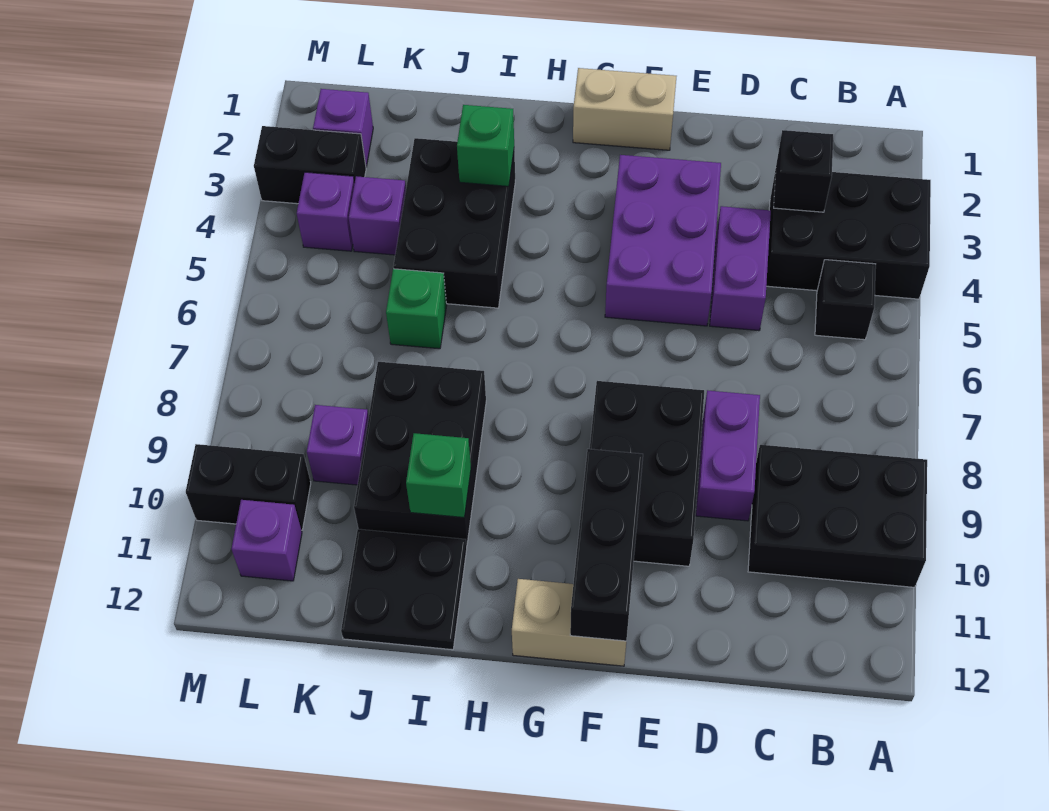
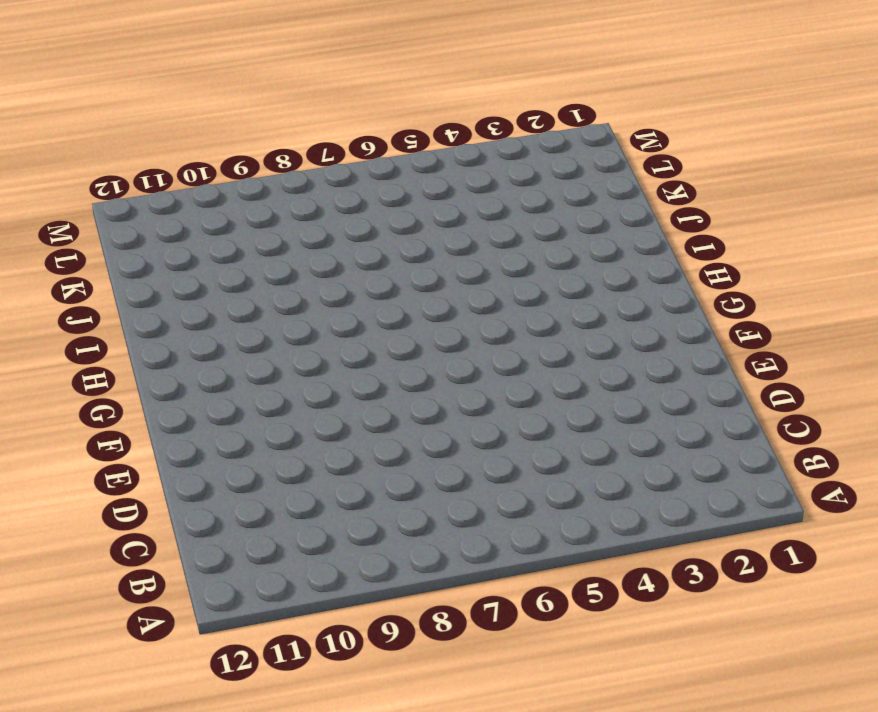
none -> black brick A3:C4 level 1
none -> black brick A9:C10 level 1
none -> black brick B5 level 1

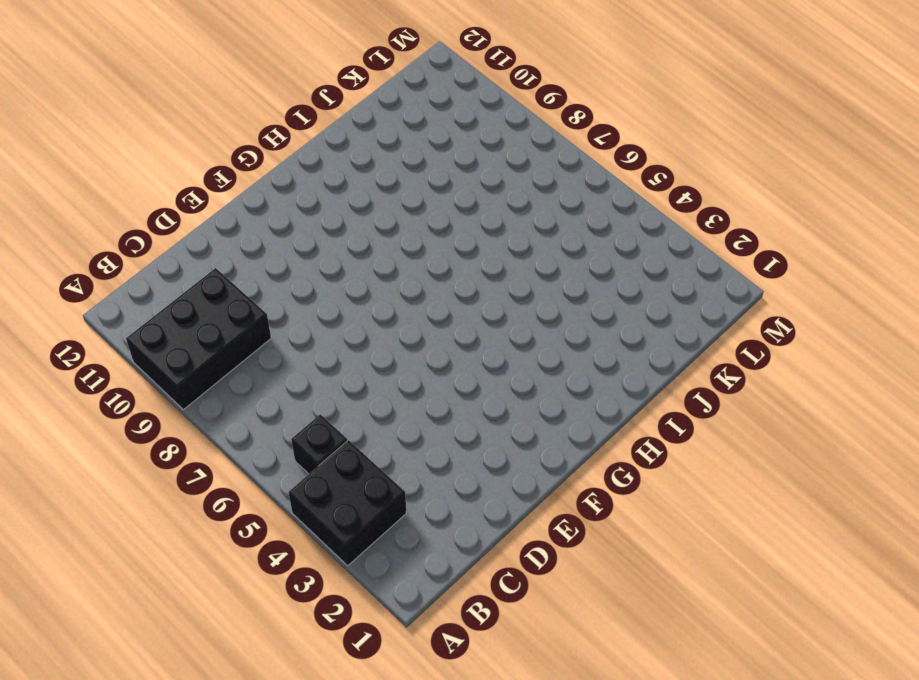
black brick A3:B4 level 1 -> black brick A3:C4 level 1
none -> purple brick D4:D5 level 1
none -> purple brick D8:D9 level 1
none -> purple brick E3:F5 level 1

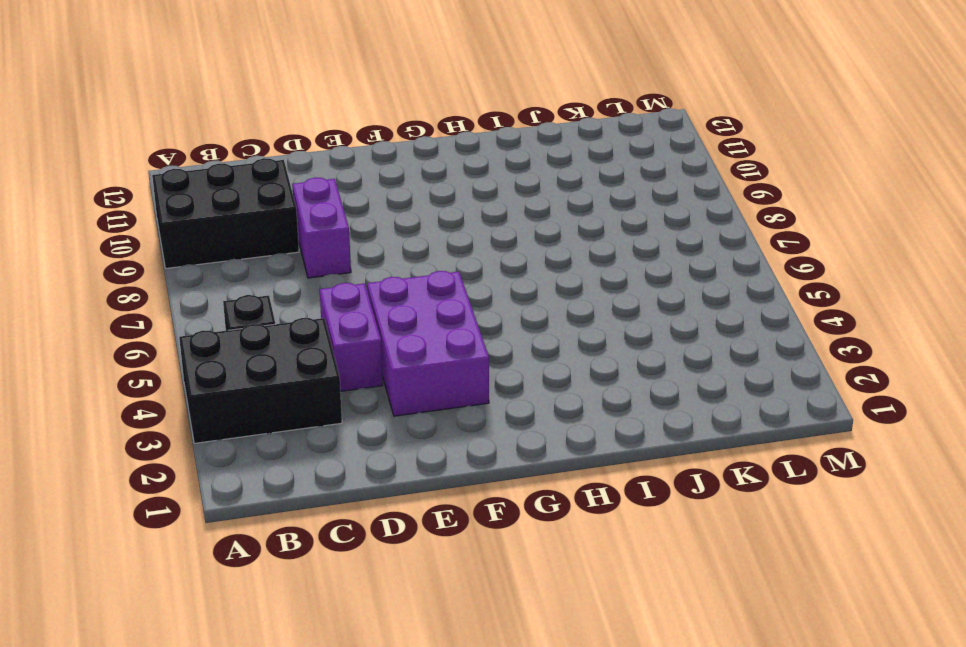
none -> black brick E8:F10 level 1
none -> tan brick F1:G1 level 1
none -> tan brick F12:G12 level 1

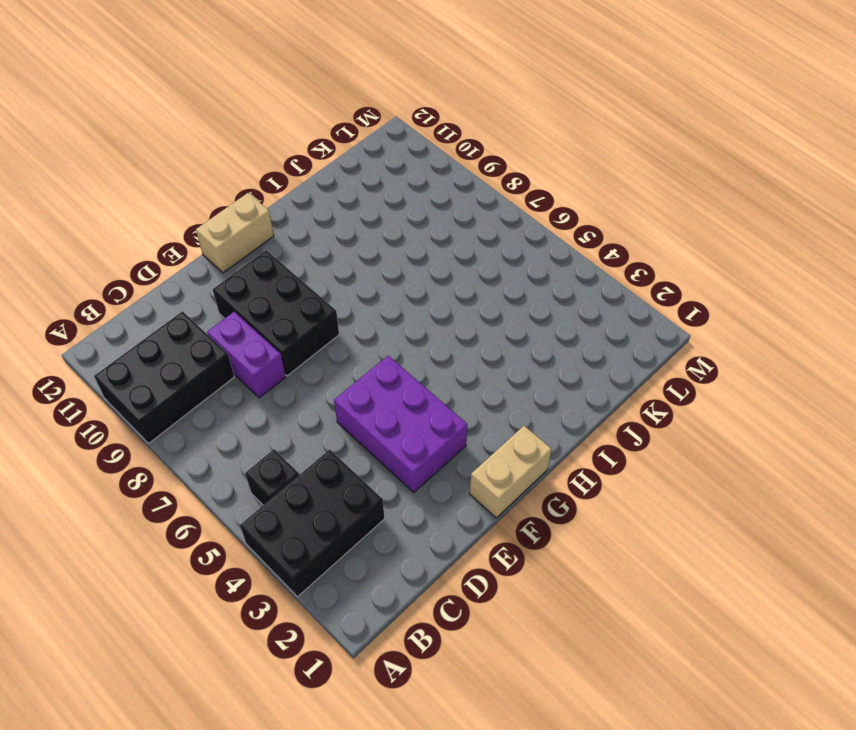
none -> purple brick D4:D5 level 1
none -> black brick I3:J5 level 1
none -> black brick I8:J10 level 1

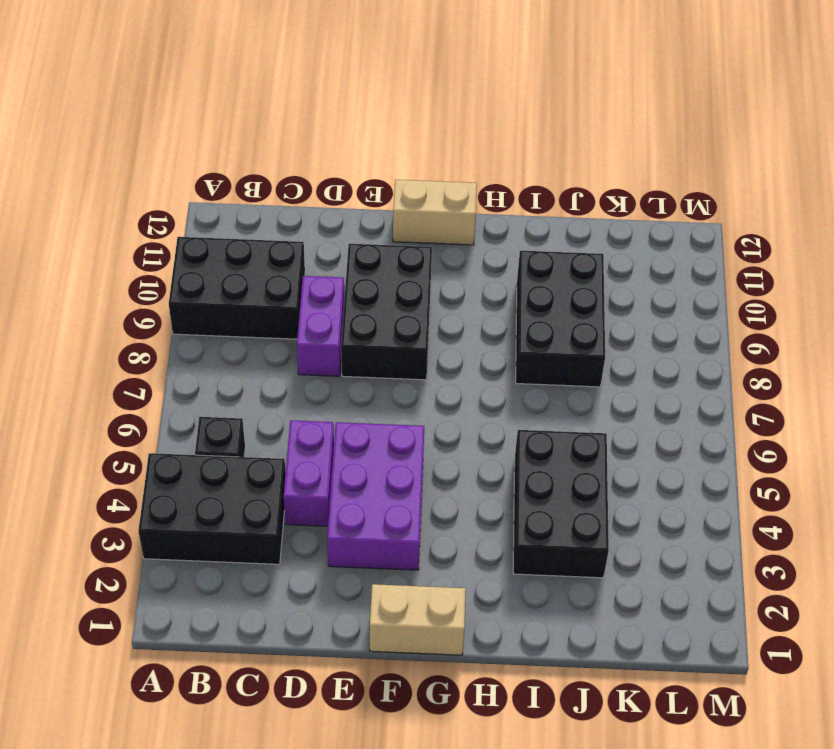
none -> black plate I11:J12 level 1
none -> green brick J6 level 1
none -> purple brick K4 level 1

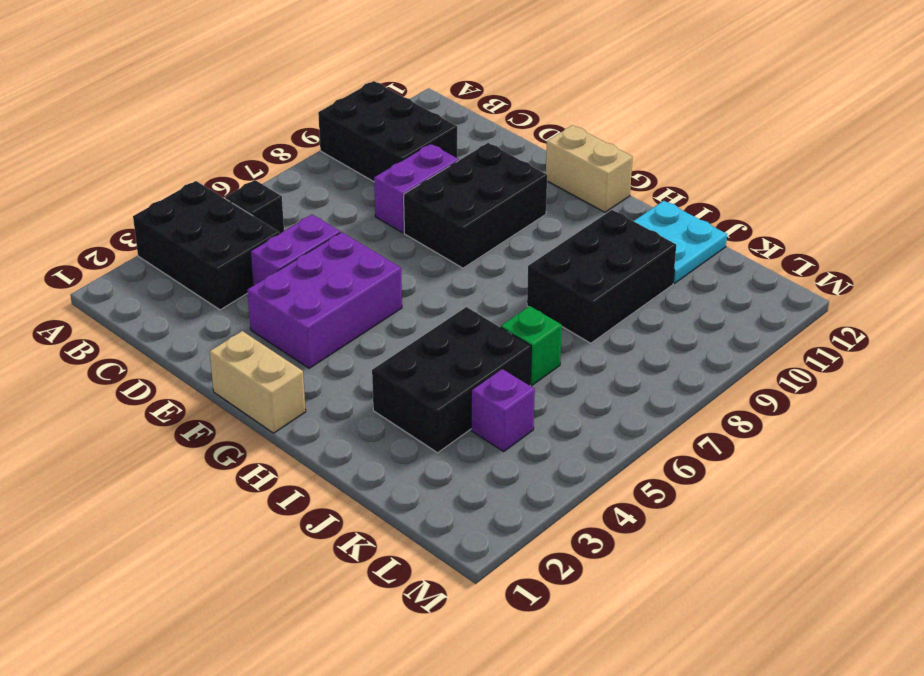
cyan plate I11:J12 level 1 -> black plate I11:J12 level 1
none -> purple brick K9 level 1
none -> purple brick L2 level 1
none -> black brick L3:M3 level 1

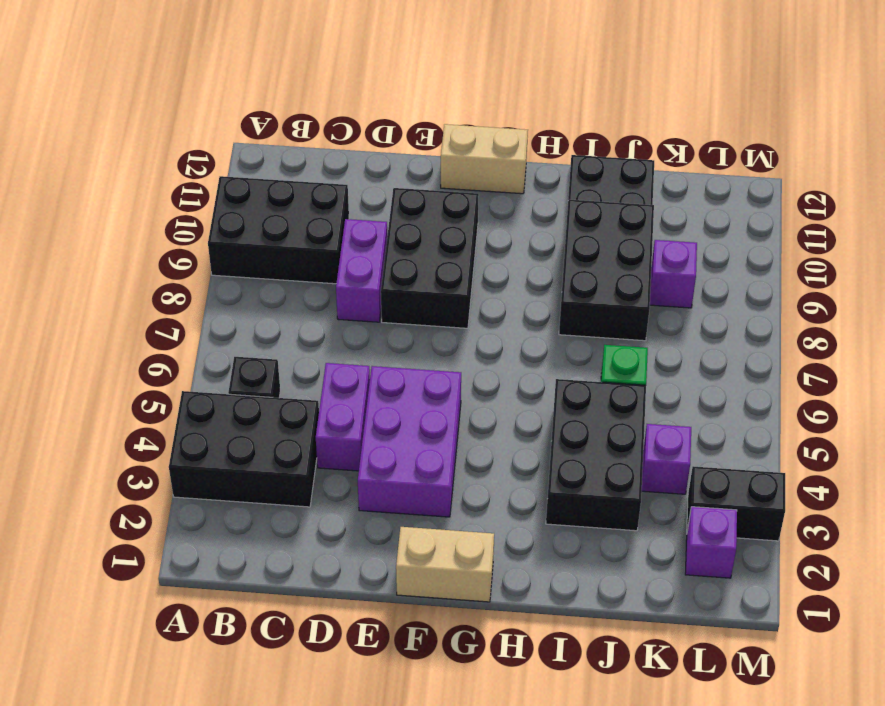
none -> purple brick L4 level 1
none -> black brick L10:M10 level 1
none -> purple brick L11 level 1

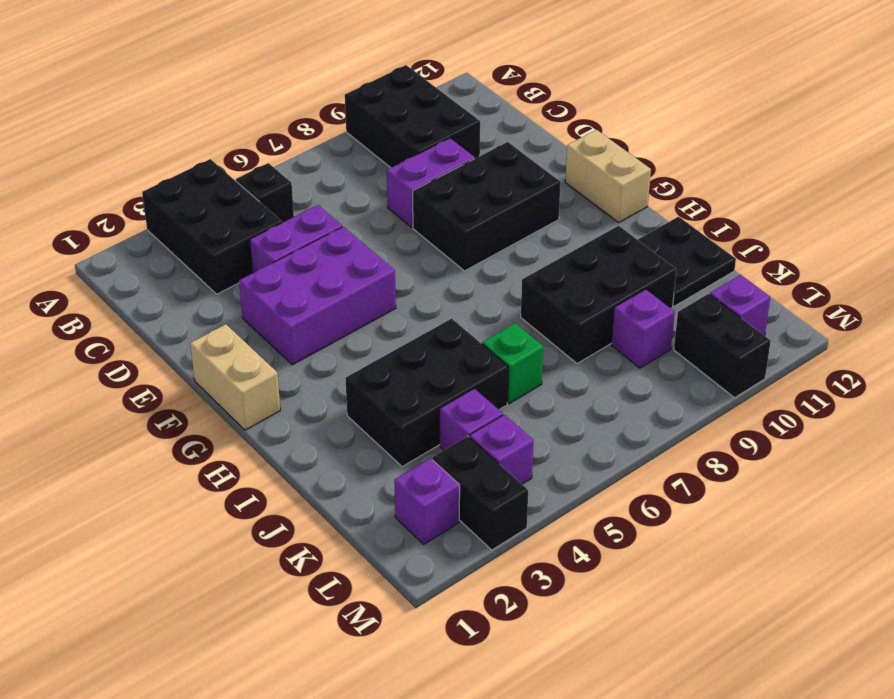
none -> black brick C3 level 2
none -> black brick F10:F12 level 2
none -> green brick I3 level 2

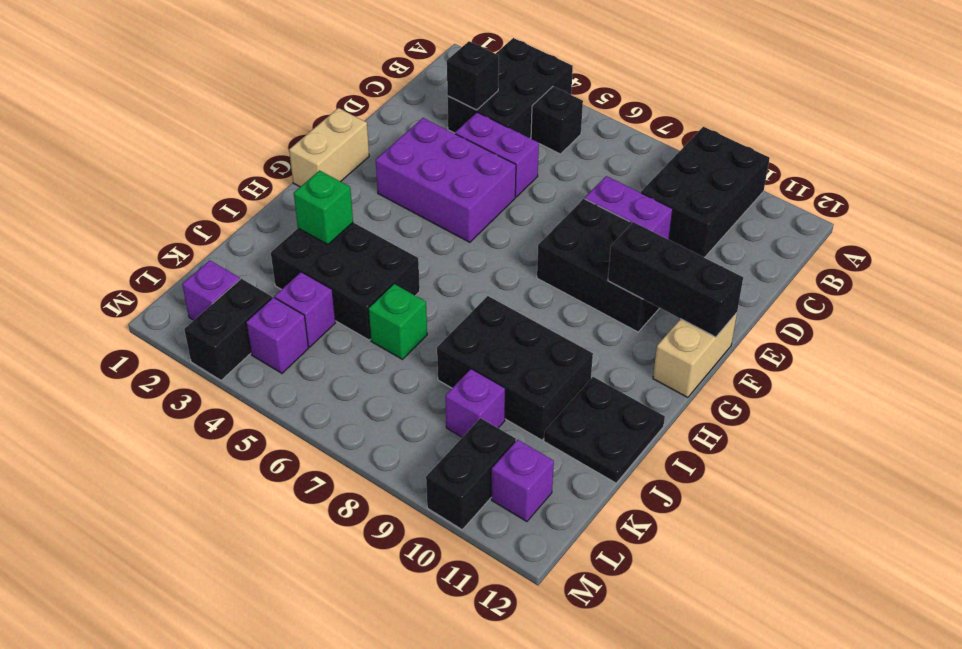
none -> green brick I10 level 2

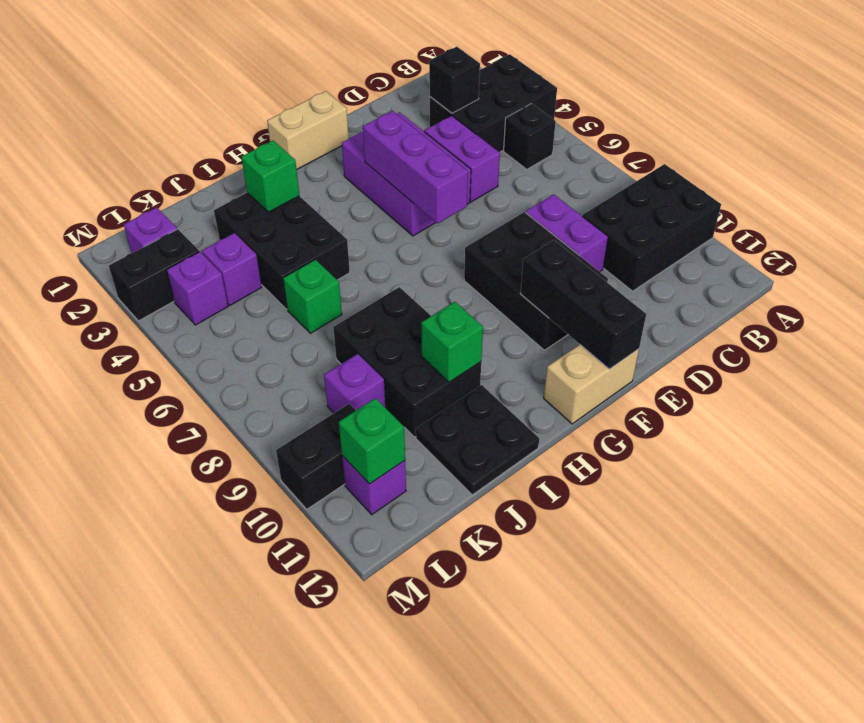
purple brick F4:F6 level 2 -> none
green brick L11 level 2 -> none

